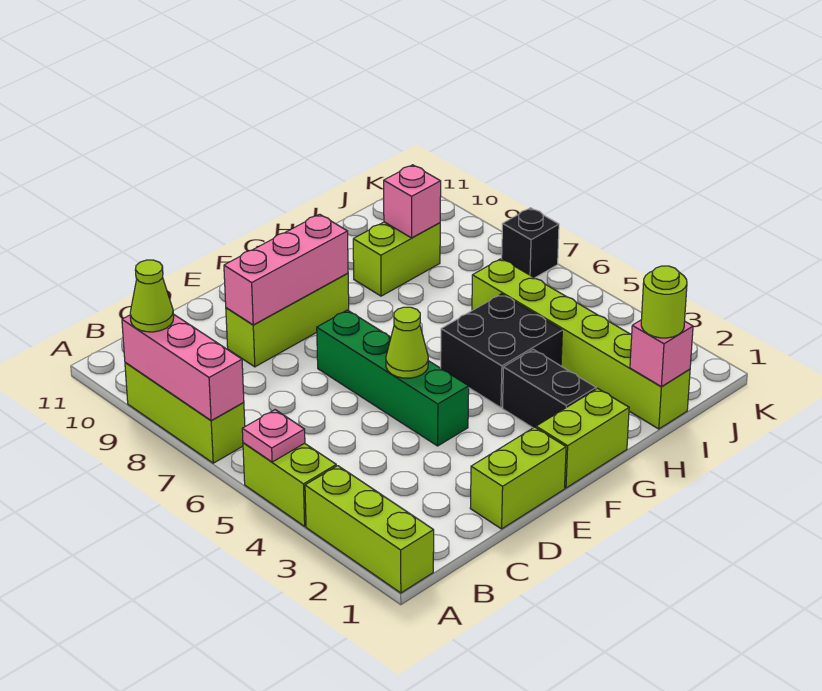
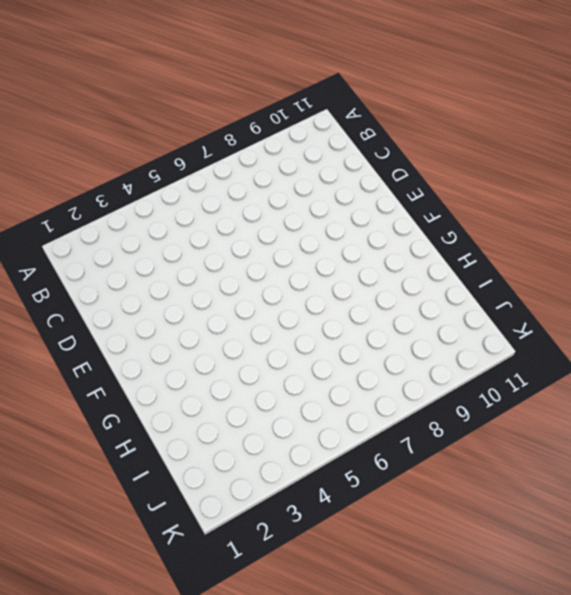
none -> lime brick A1:A3 level 1
none -> lime brick A4:A5 level 1
none -> lime brick A7:A9 level 1

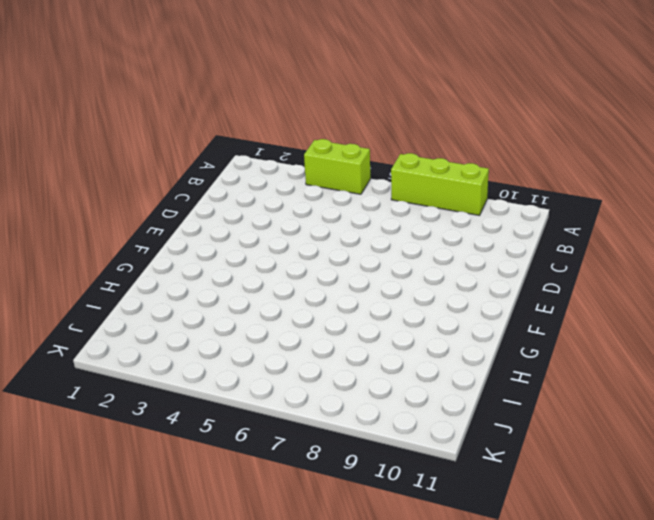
none -> lime brick A1:A3 level 1
none -> lime brick D1:E1 level 1
none -> lime brick D9:F9 level 1

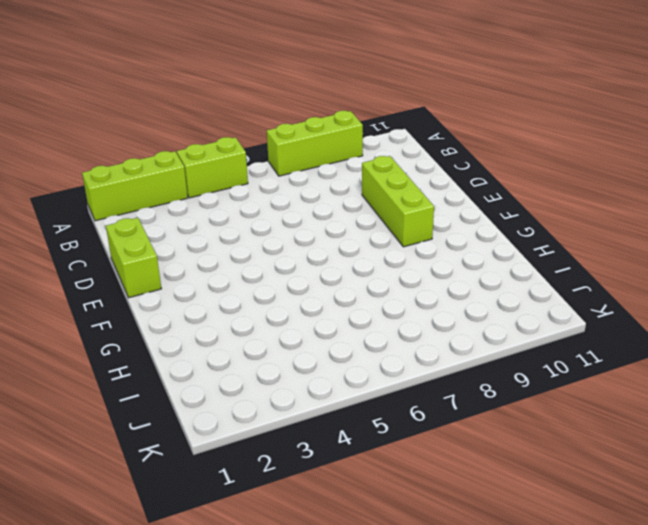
none -> green brick E4:E7 level 1
none -> lime brick F1:G1 level 1
none -> black brick G2:G3 level 1

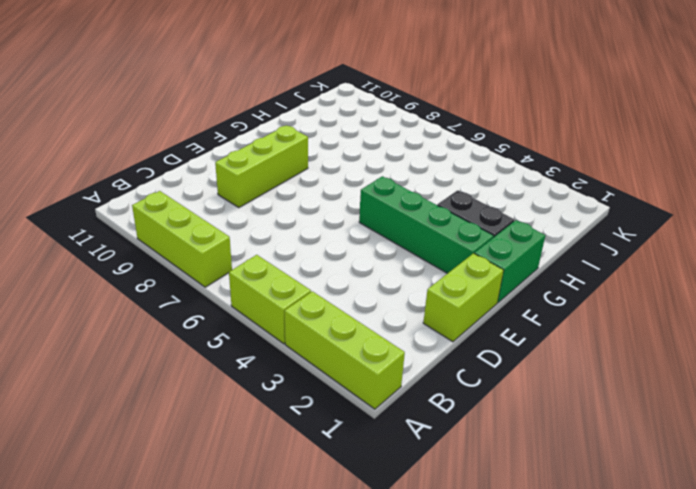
green brick F1:G1 level 1 -> lime brick F1:G1 level 1
green brick F2:F5 level 1 -> green brick E4:E7 level 1
none -> black brick G4:H5 level 1
none -> lime brick H9:I9 level 1
none -> lime brick I1:I6 level 1

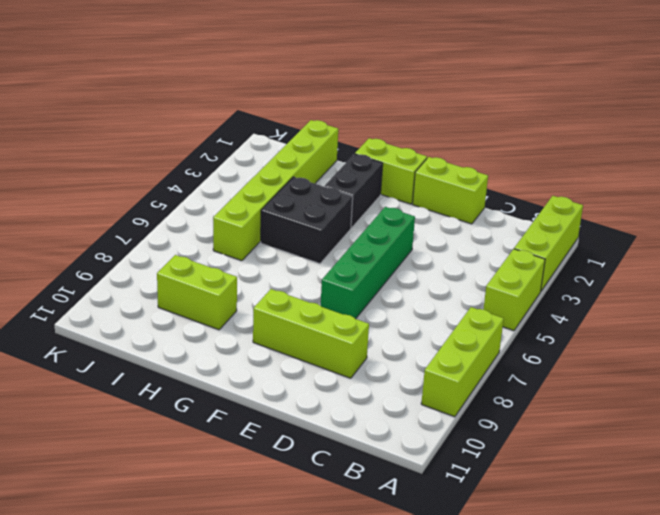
none -> black brick K7 level 1
none -> pink plate A5 level 2
none -> pink brick A7:A9 level 2

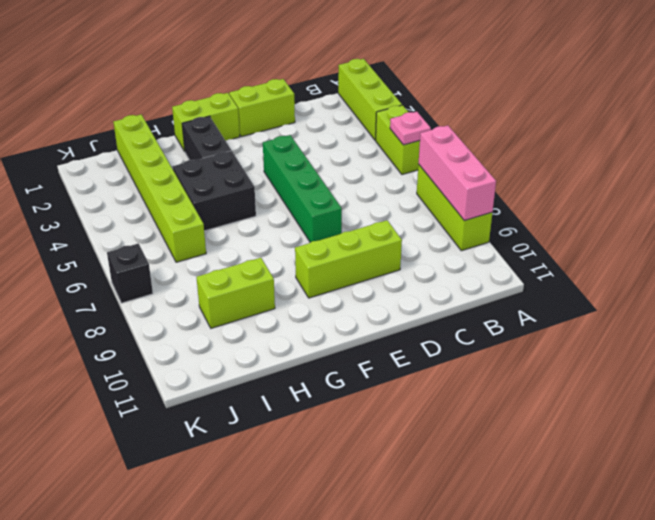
none -> pink brick D9:F9 level 2
none -> lime cone E5 level 2
none -> pink brick I1 level 2

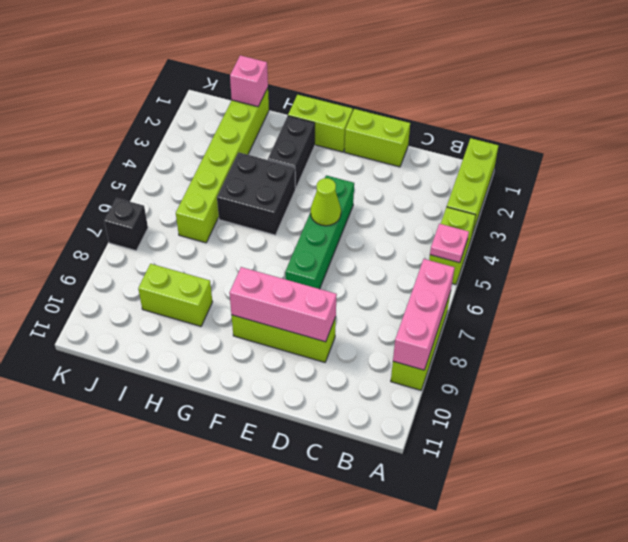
none -> pink brick I9 level 2
none -> lime cone A9 level 3
none -> lime round brick I1 level 3

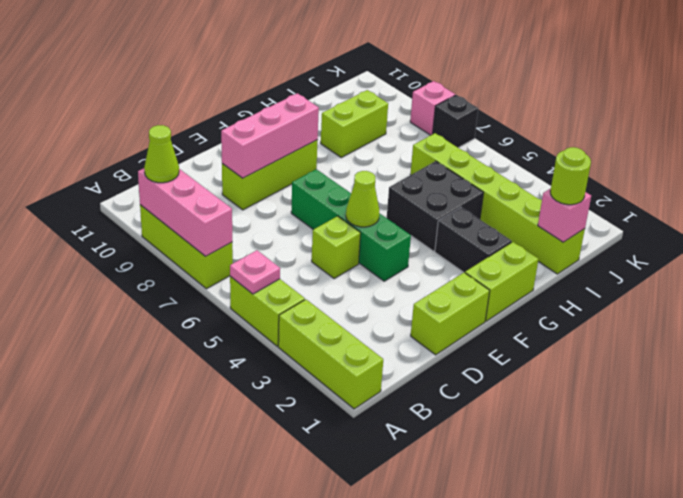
lime brick D5 level 1 -> none
pink brick K8 level 1 -> pink brick I9 level 2

